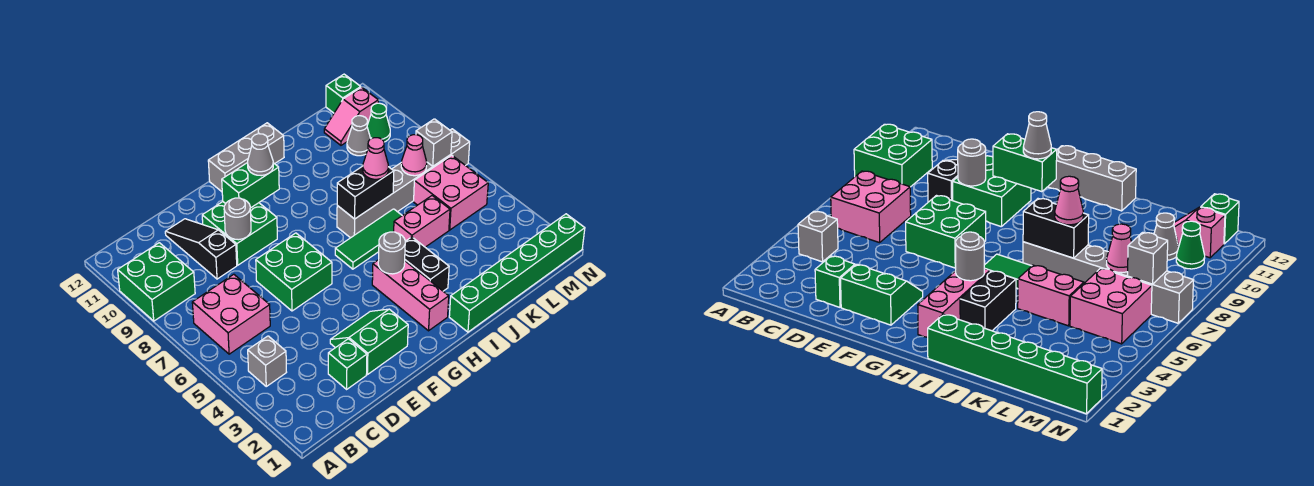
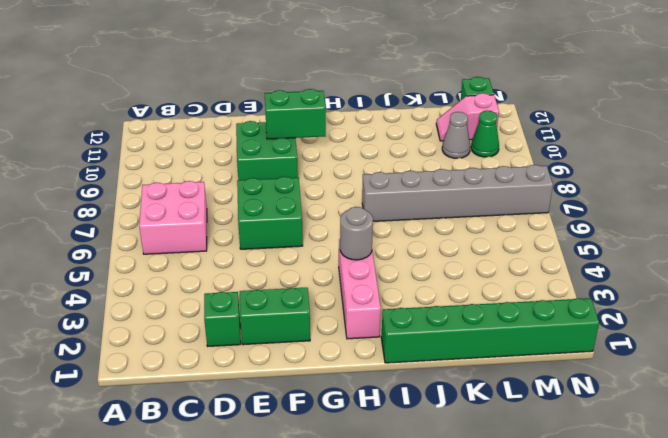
none -> green brick A9:B10 level 1
none -> grey brick B4 level 1
none -> black slope D9:D11 level 1 top 9

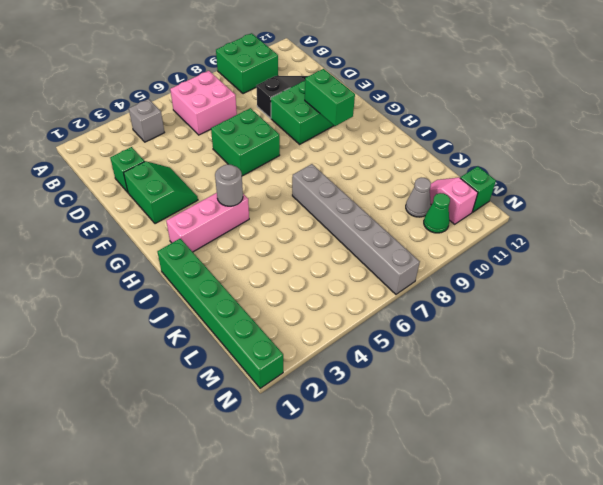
none -> grey brick G12:I12 level 1
none -> green tile H6:J6 level 1
none -> black brick I3:I4 level 1

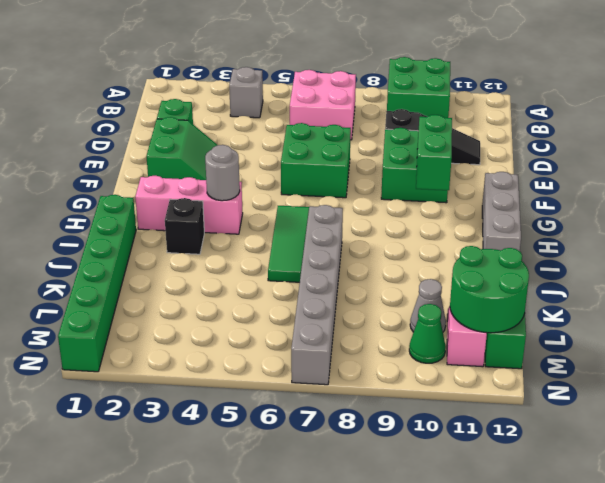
black brick I3 level 1 -> black brick I3:I4 level 1
green round brick L11:M12 level 2 -> none
none -> pink brick J5:K5 level 1
none -> pink brick L5:M6 level 1
none -> grey round brick E9 level 2

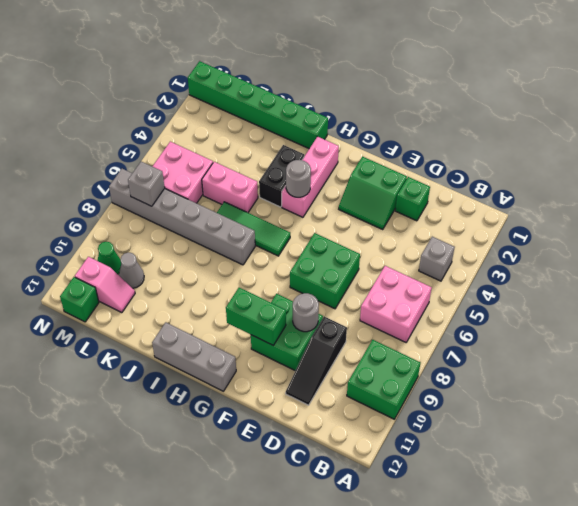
none -> black brick I7:J7 level 2
none -> pink cone L7 level 2
none -> grey cone G10 level 3

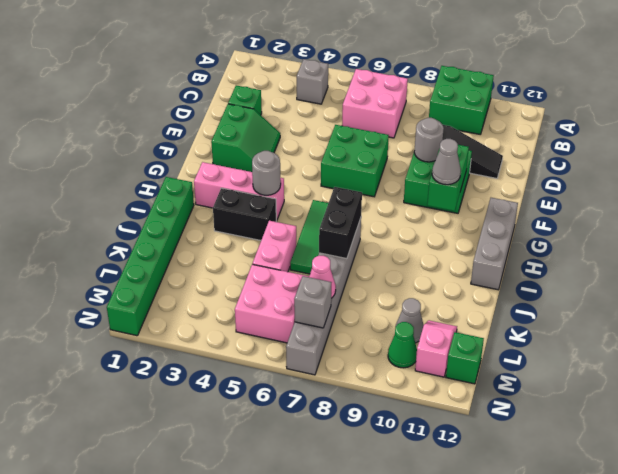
none -> pink cone J7 level 3

